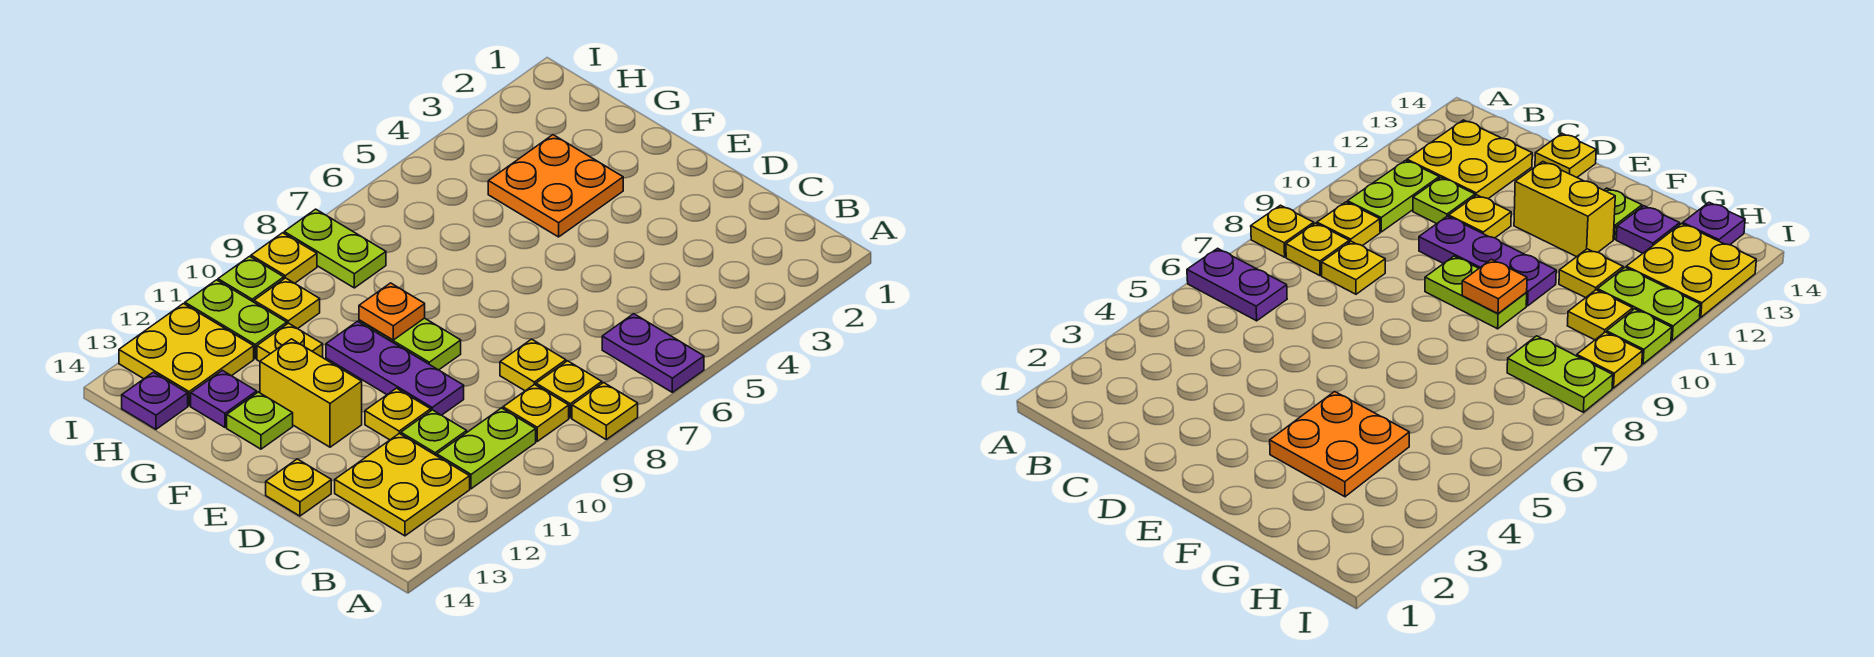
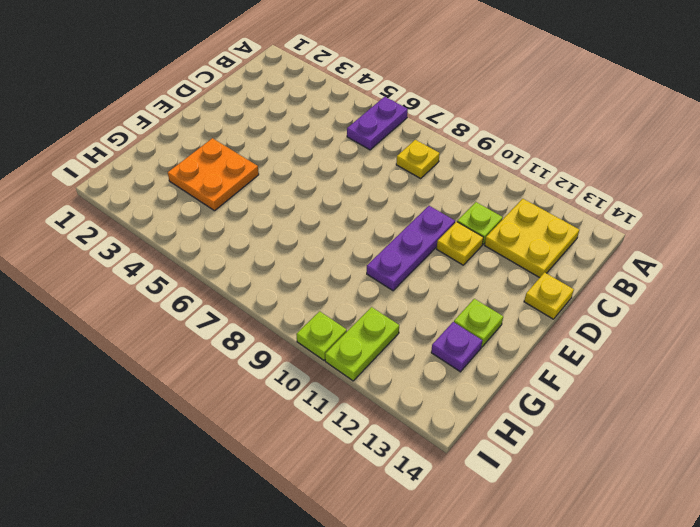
none -> yellow plate A8 level 1
none -> yellow plate B9 level 1
none -> lime plate B10:B11 level 1

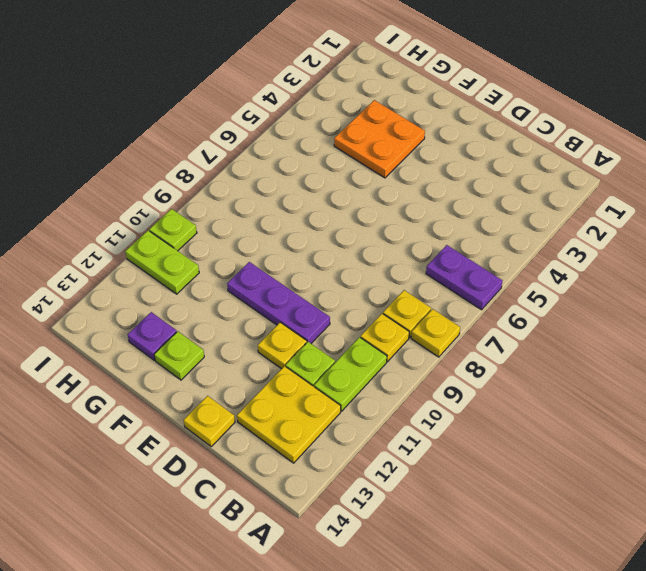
none -> yellow plate C8 level 1
none -> lime plate E9:F9 level 1
none -> yellow brick E12:F12 level 1

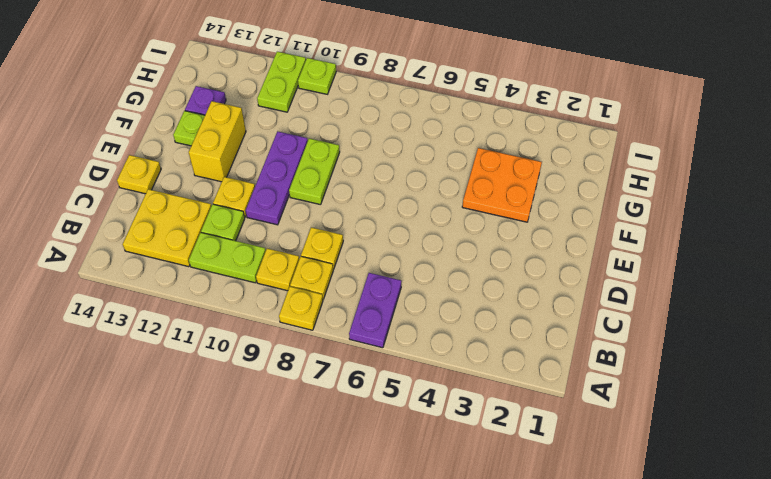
none -> yellow plate G11 level 1
none -> lime plate H8:I8 level 1
none -> yellow plate H10 level 1

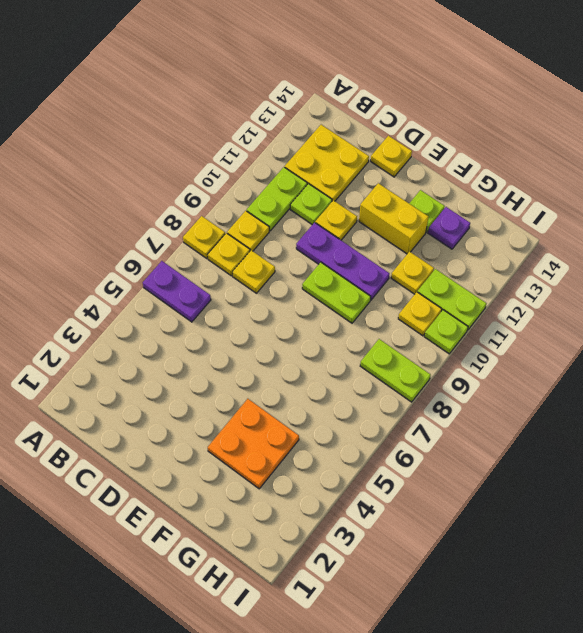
none -> yellow plate H12:I13 level 1
none -> purple plate H14 level 1
none -> yellow plate I9 level 1

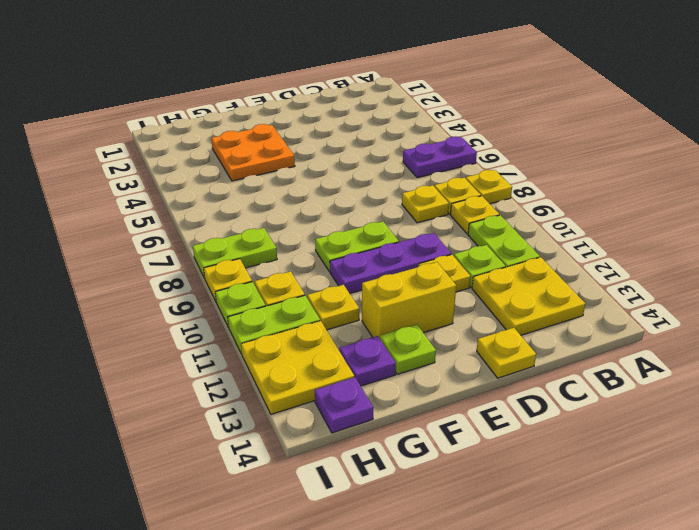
none -> orange plate F9 level 2

